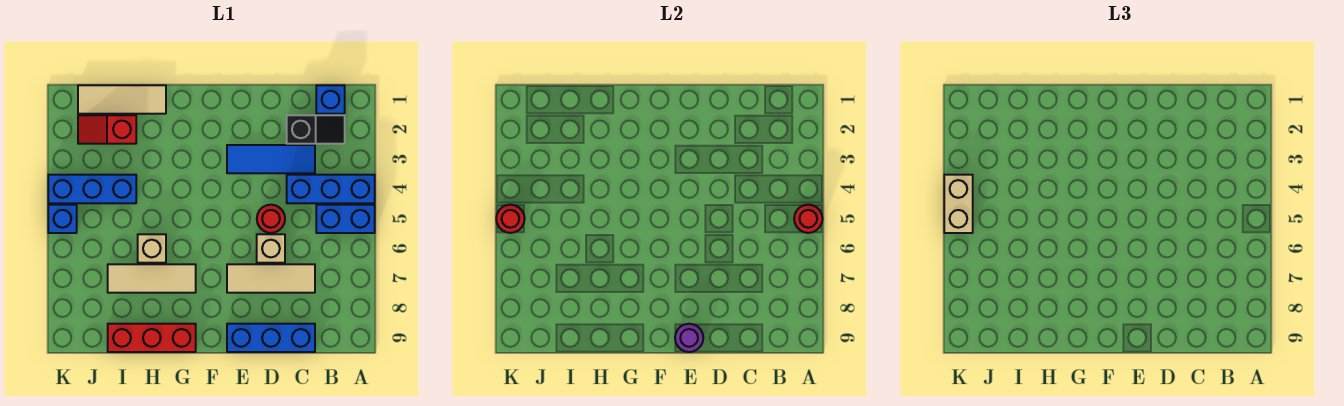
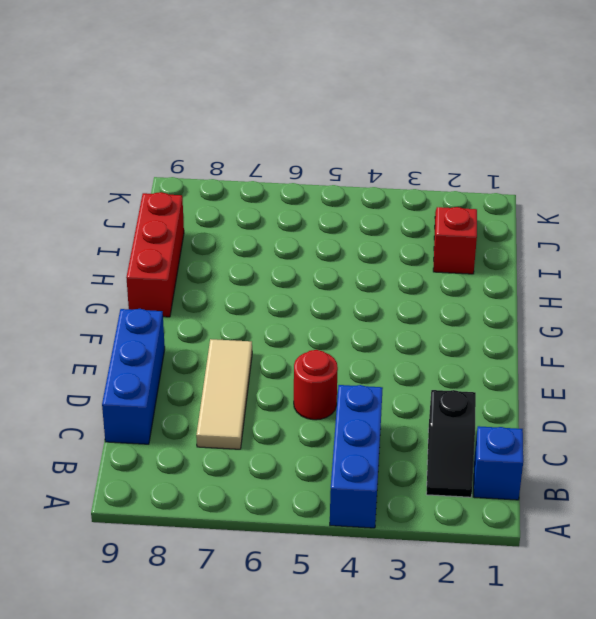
none -> blue brick A5:B5 level 1
none -> blue tile C3:E3 level 1
none -> tan brick D6 level 1

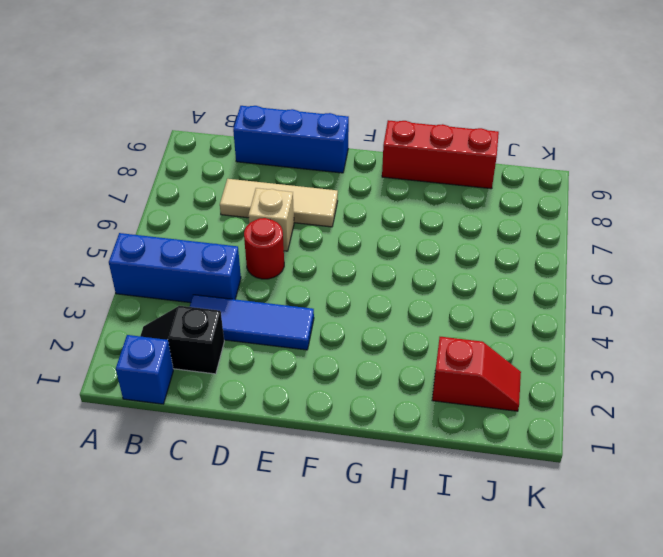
none -> blue brick A5:B5 level 1
none -> tan tile G7:I7 level 1
none -> tan tile H1:J1 level 1

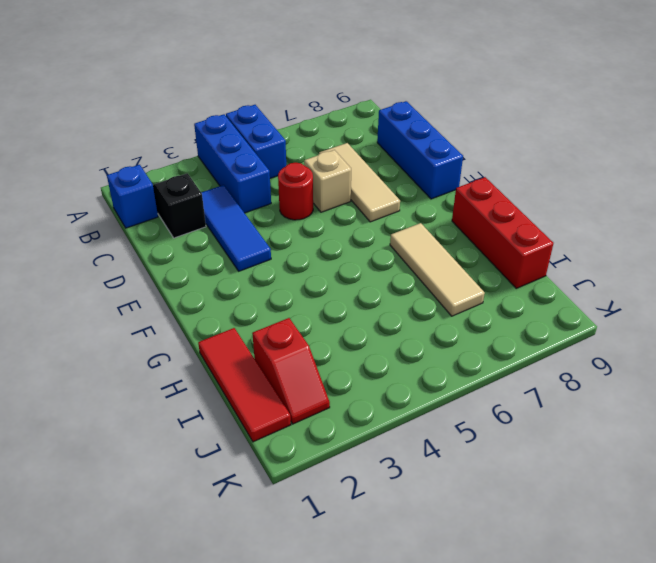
red tile H1:J1 level 1 -> tan tile H1:J1 level 1
none -> tan brick H6 level 1
none -> blue brick I4:K4 level 1
none -> blue brick K5 level 1

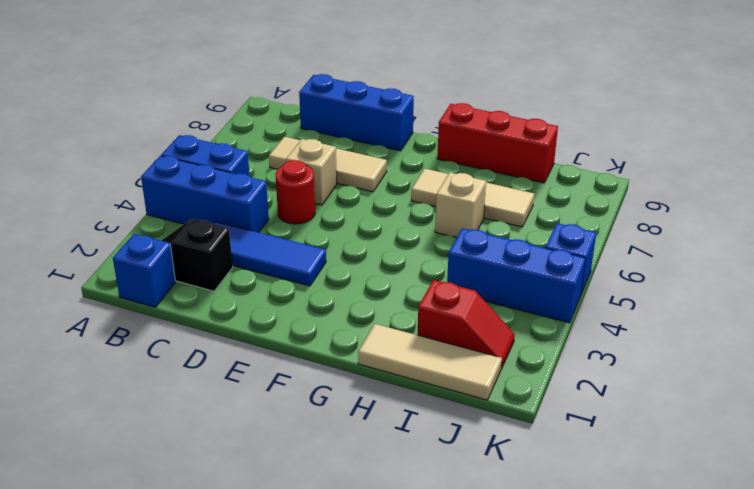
none -> red round brick A5 level 2
none -> purple round brick E9 level 2
none -> red round brick K5 level 2

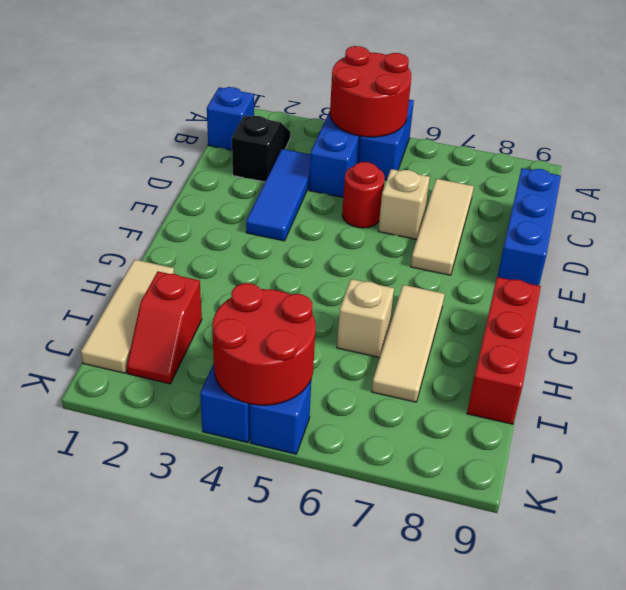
red round brick A4:B5 level 2 -> red round brick A5 level 2
red round brick J4:K5 level 2 -> red round brick K5 level 2
none -> purple round brick E9 level 2
none -> tan brick K4:K5 level 3

